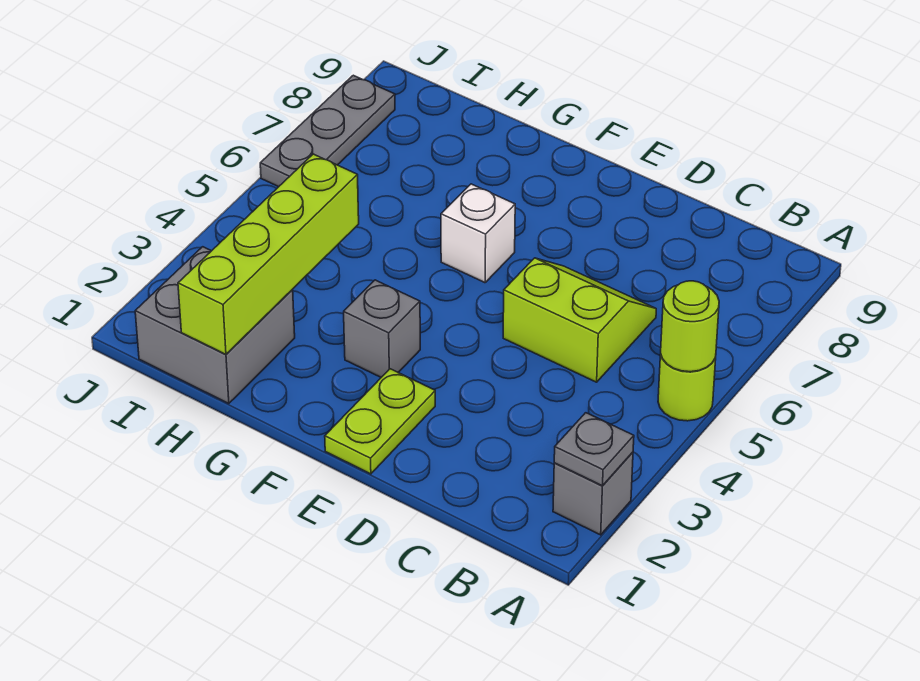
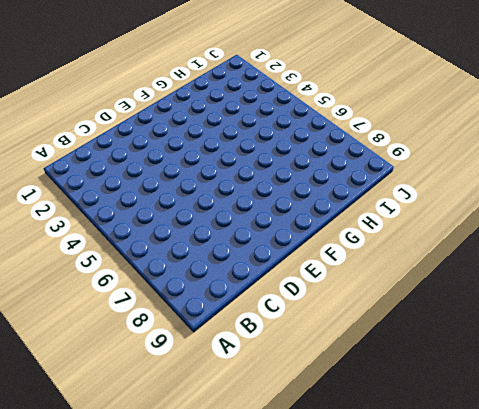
none -> grey brick A2 level 1
none -> lime round brick A5 level 1

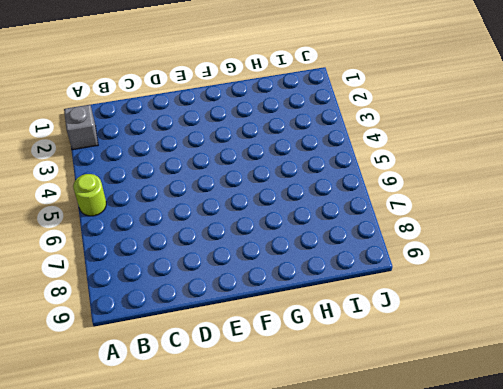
none -> lime slope C5:D6 level 1 top 5
none -> lime plate E1:E2 level 1

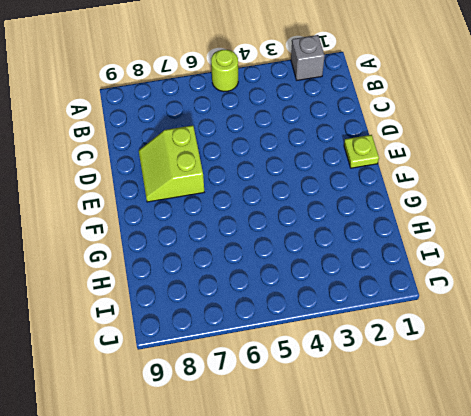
lime slope D7:E8 level 1 top 7 -> lime slope C5:D6 level 1 top 5
lime plate E1 level 1 -> lime plate E1:E2 level 1
none -> grey brick F3 level 1
none -> white brick F6 level 1

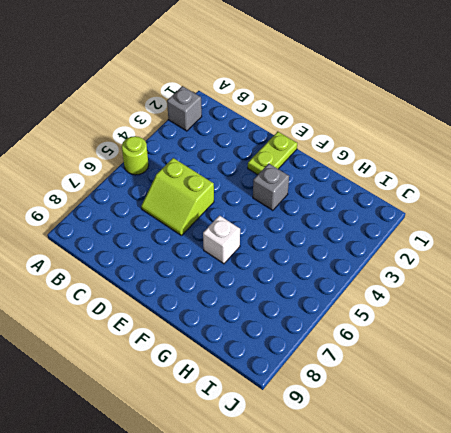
none -> grey brick H1:I2 level 1
none -> grey plate J6:J8 level 1

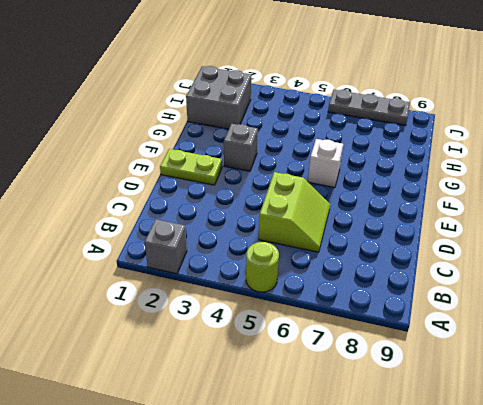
none -> grey plate A2 level 2
none -> lime round brick A5 level 2

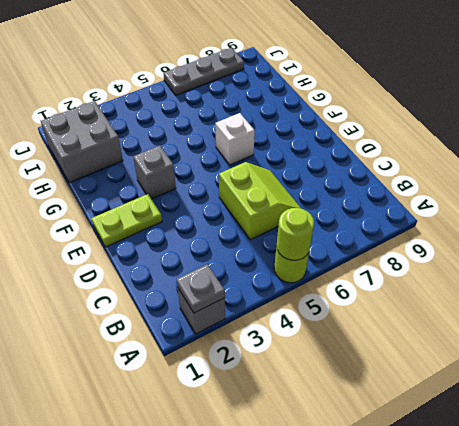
none -> lime brick H1:H4 level 2

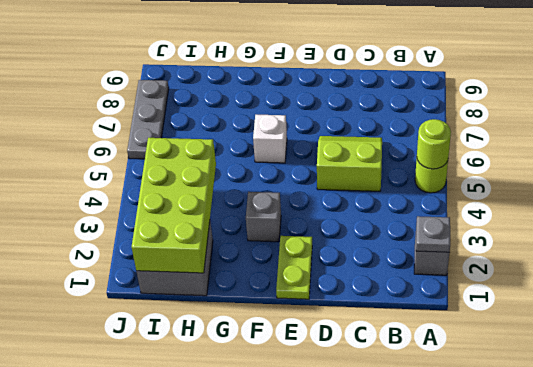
lime brick H1:I4 level 2 -> lime brick H1:H4 level 2

